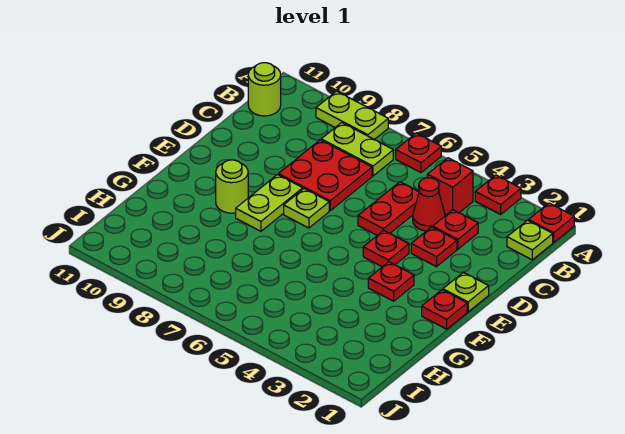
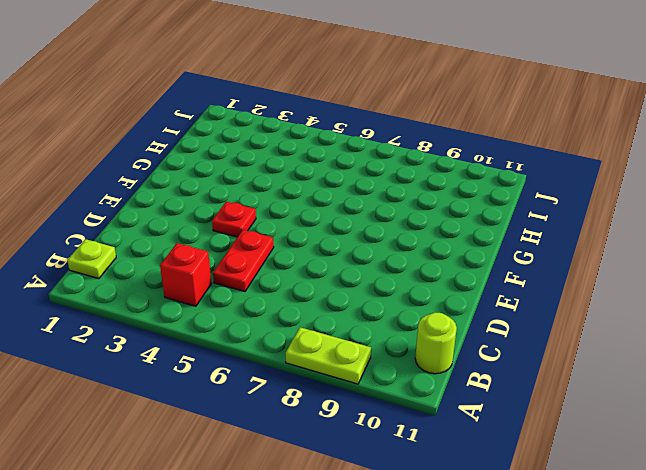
none -> red plate A1 level 1
none -> red plate A3 level 1
none -> red plate A6 level 1

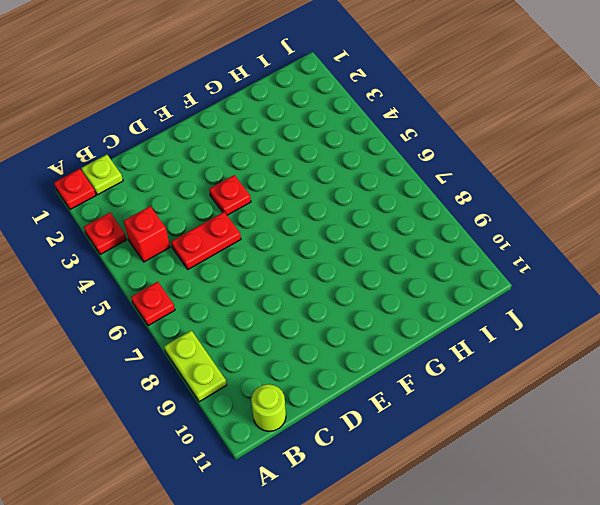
none -> lime plate B7:B8 level 1
none -> red plate C3 level 1
none -> red cone C4 level 1

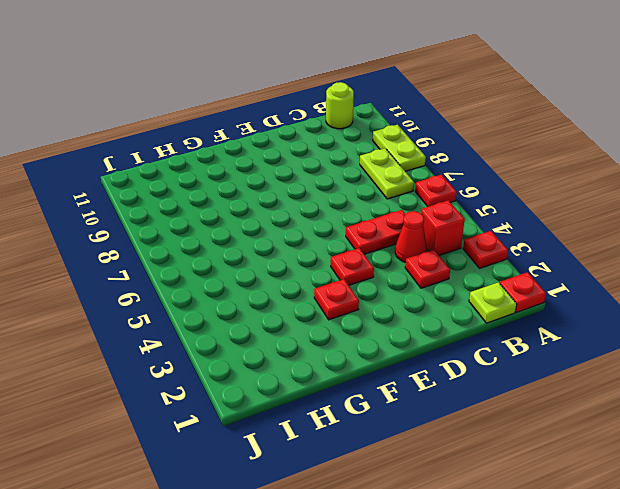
none -> red plate C7:D8 level 1
none -> red plate D3 level 1
none -> lime plate E1 level 1

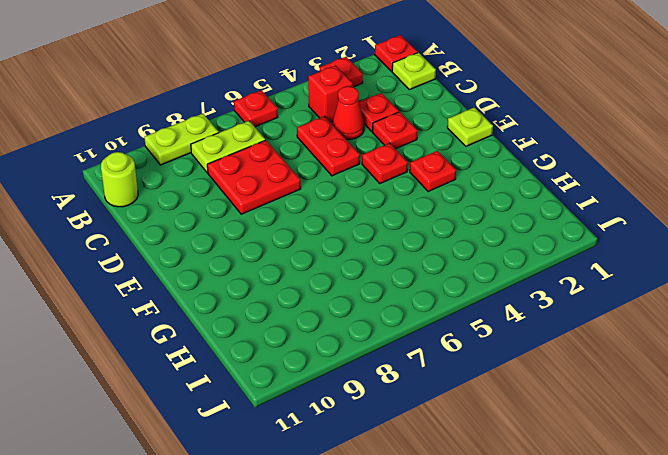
none -> lime plate E7 level 1
none -> lime plate E8:F8 level 1
none -> red plate F1 level 1

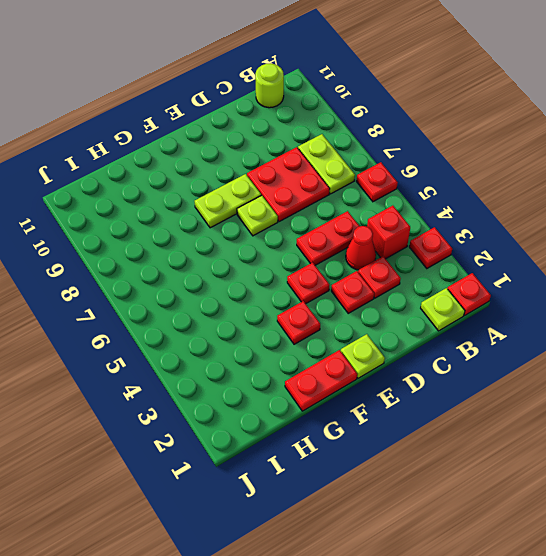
red plate F1:G1 level 1 -> red plate F1 level 1
none -> lime plate A8:A9 level 1
none -> lime round brick F9 level 1

